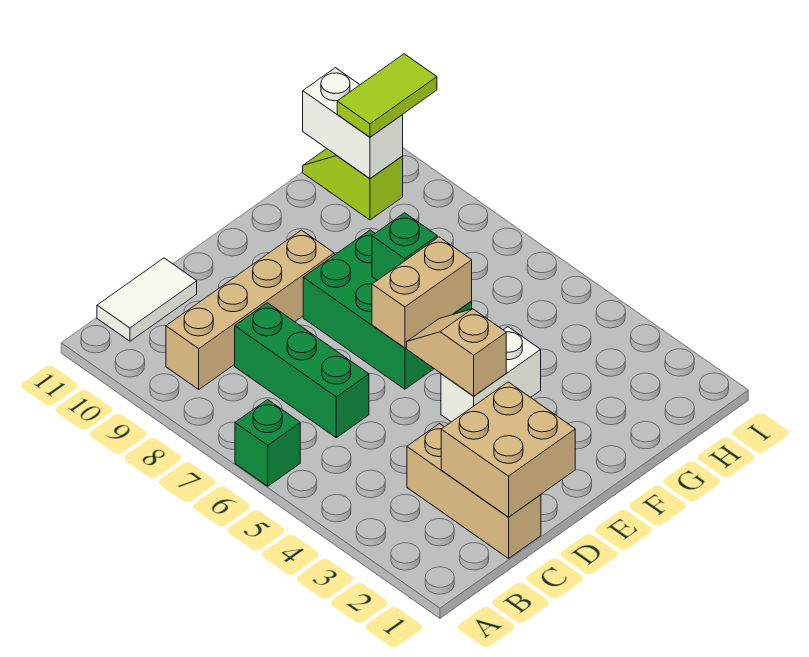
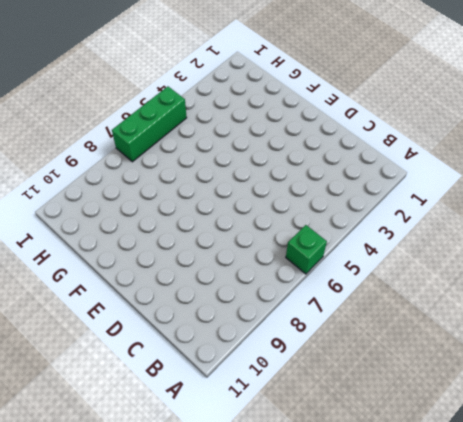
green brick I5:I7 level 1 -> green brick C6:C8 level 1
none -> tan brick B9:E9 level 1
none -> white tile B11:C11 level 1
none -> tan brick C1:C3 level 1

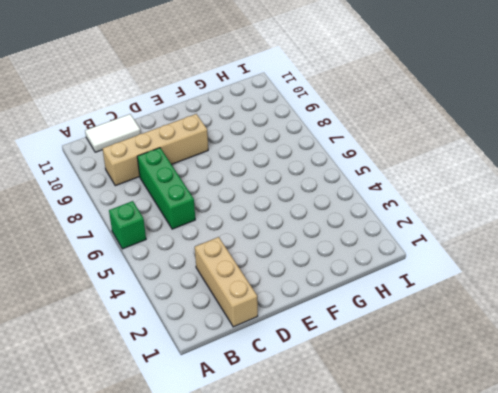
none -> white brick E4:F4 level 1
none -> green brick E6:F8 level 1
none -> lime slope H10:H11 level 1 top 10

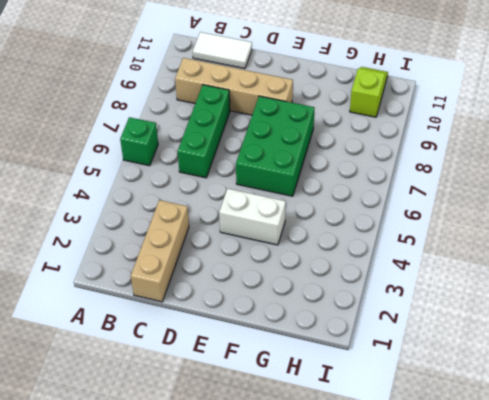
none -> tan brick C1:D2 level 2
none -> tan slope E4:E5 level 2 top 4
none -> tan brick E6:F6 level 2

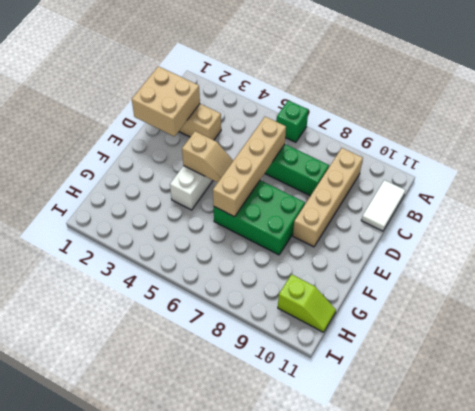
tan brick C6:F6 level 2 -> tan brick E6:F6 level 2
none -> green brick F7 level 2
none -> white brick H10:H11 level 2
none -> lime tile H10:I10 level 3

